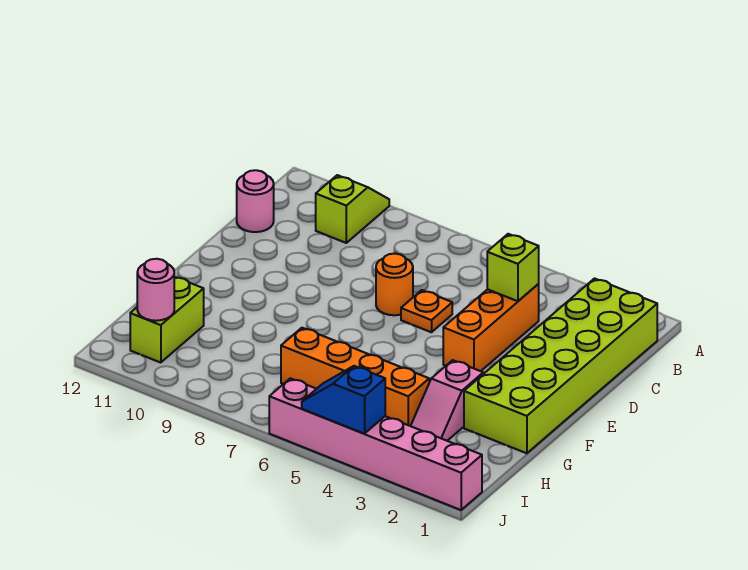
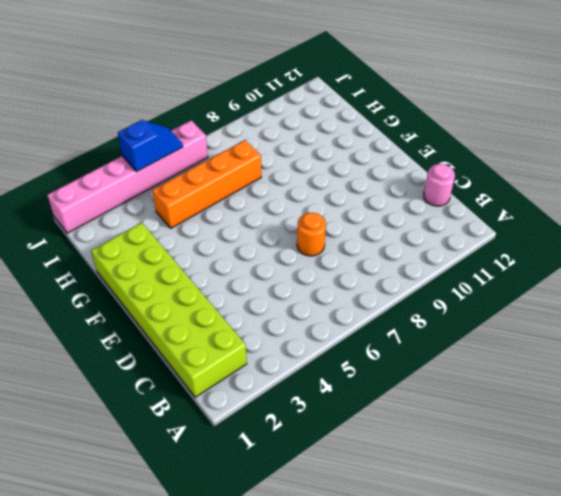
none -> lime slope A10:B10 level 1 top B
none -> orange brick C4:E4 level 1
none -> orange plate D6 level 1

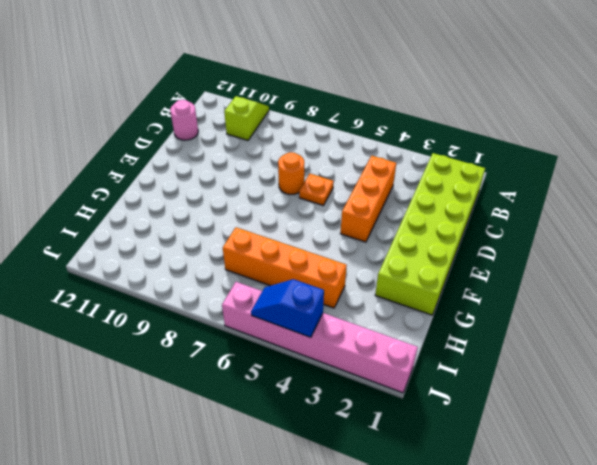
none -> pink slope G3:H3 level 1 top G
none -> lime brick H11:I11 level 1
none -> lime brick C4 level 2

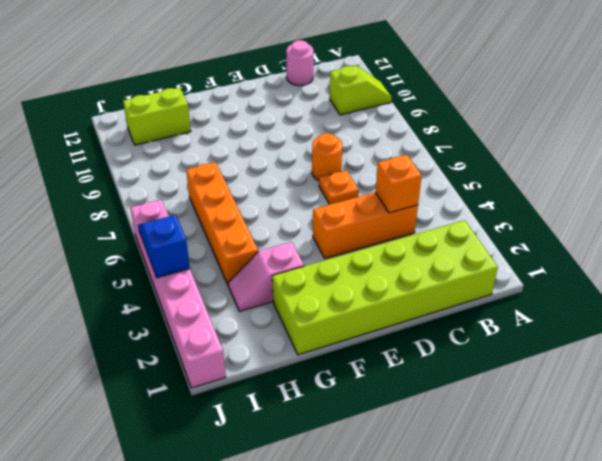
orange brick C4 level 2 -> lime brick C4 level 2
none -> pink round brick I11 level 2

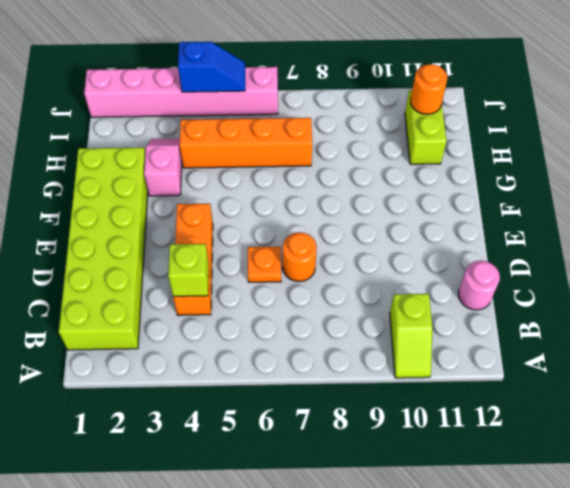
orange round brick I11 level 2 -> pink round brick I11 level 2

